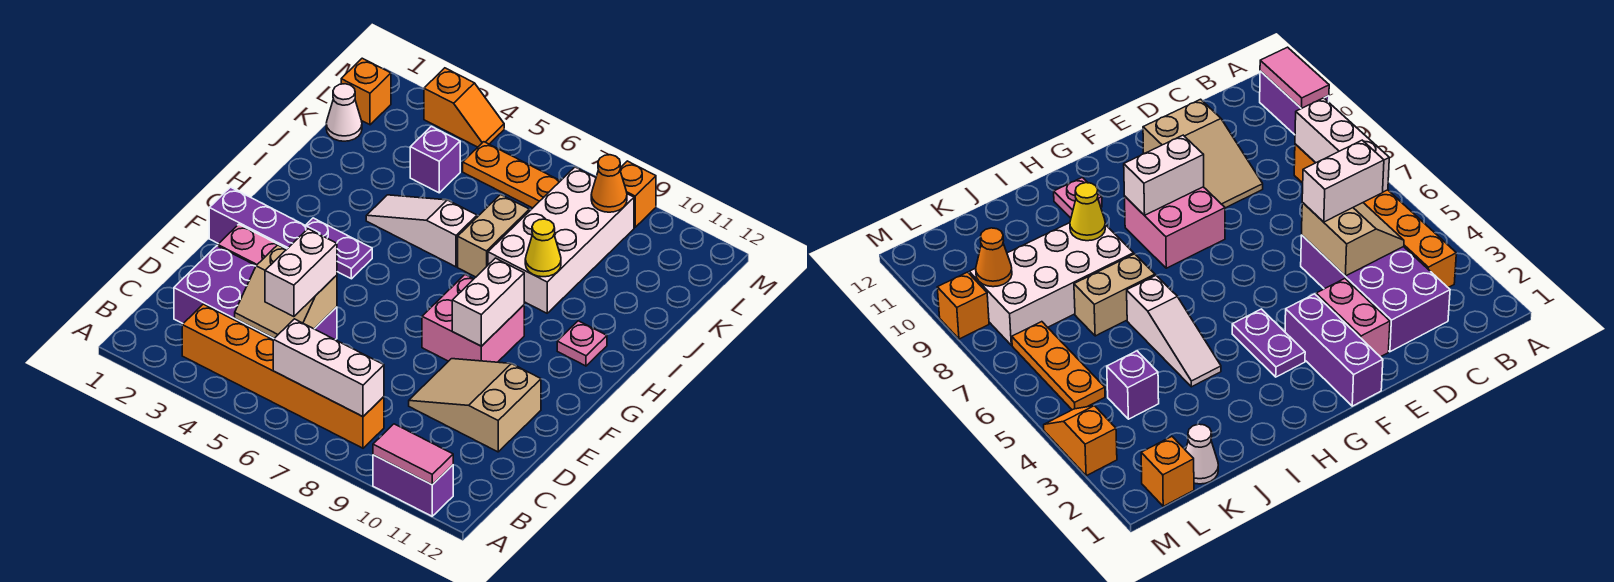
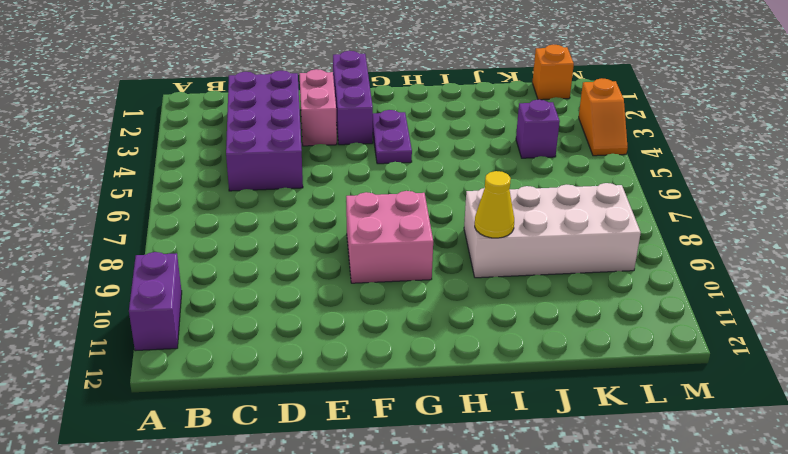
none -> orange brick B3:B8 level 1
none -> tan slope D9:E11 level 1 top 11
none -> pink plate H11 level 1

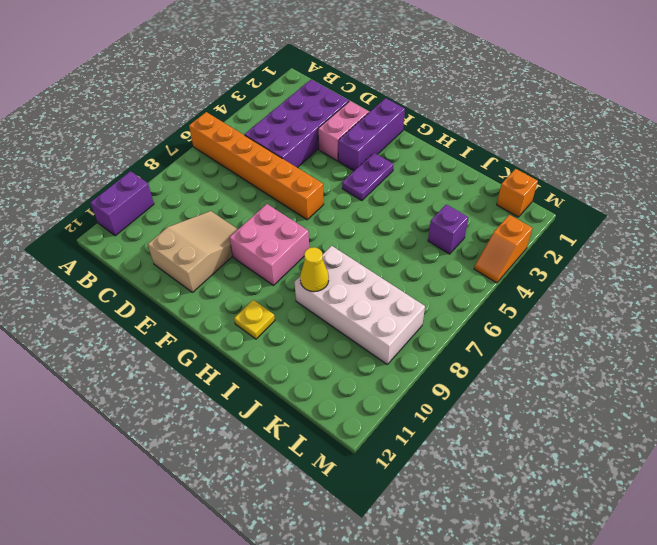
orange brick A6:F6 level 1 -> orange brick B3:B8 level 1
yellow plate H11 level 1 -> pink plate H11 level 1
none -> white slope I4:I6 level 1 top 6
none -> tan brick I7:J7 level 1
none -> white cone K1 level 1

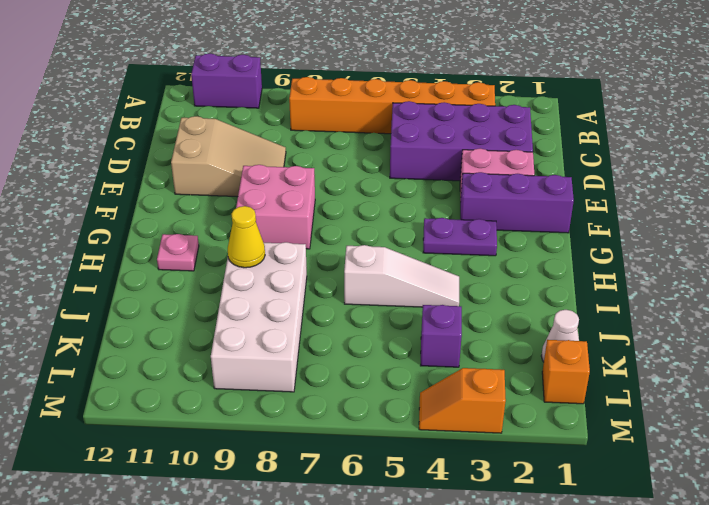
none -> tan brick I7:J7 level 1
none -> orange plate L5:L7 level 1
none -> orange brick M9 level 1

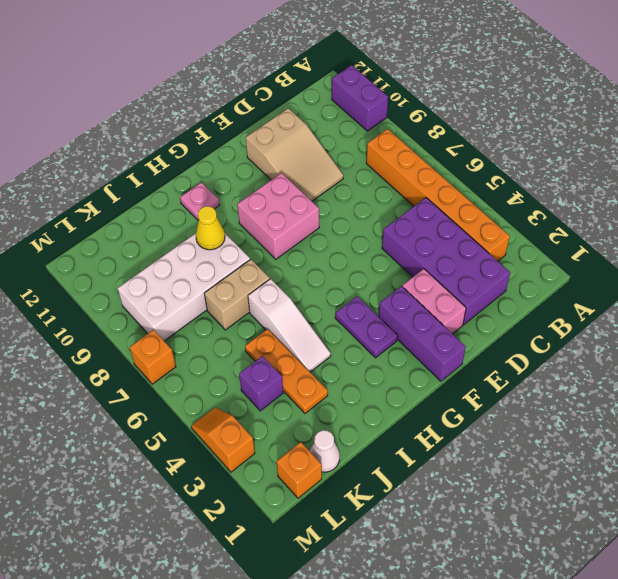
orange plate J3:J5 level 1 -> orange plate L5:L7 level 1
orange brick M7 level 1 -> orange brick M9 level 1
none -> pink tile A10:A11 level 2
none -> white brick B6:B8 level 2
none -> tan slope C4:D5 level 2 top D

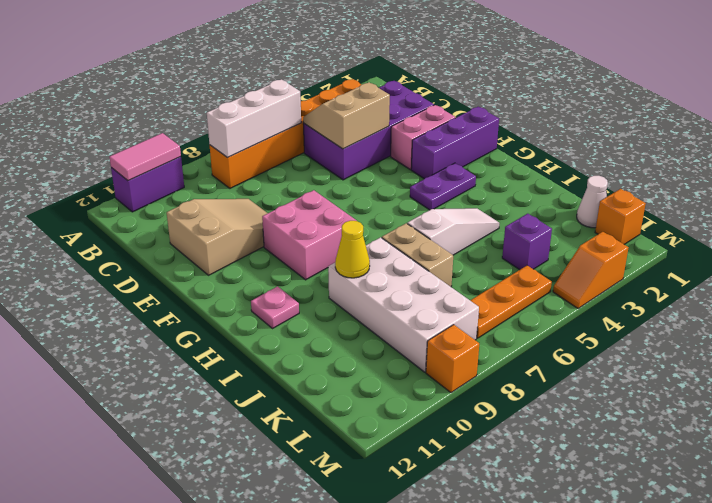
none -> white brick F9:G9 level 2
none -> orange cone L9 level 2
none -> white brick C5:D5 level 3

